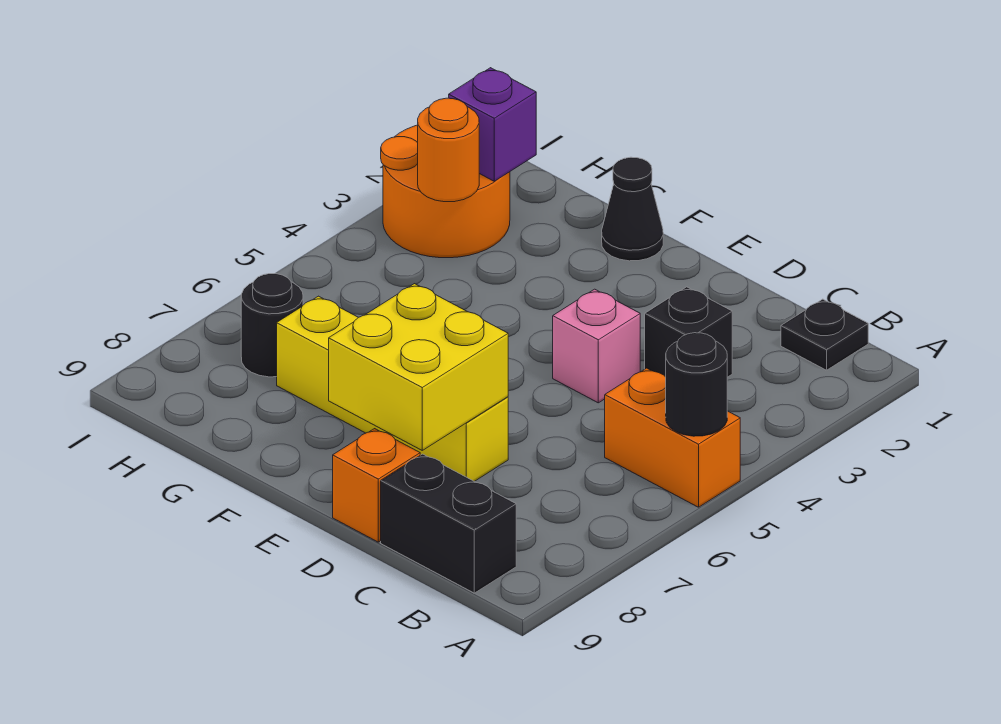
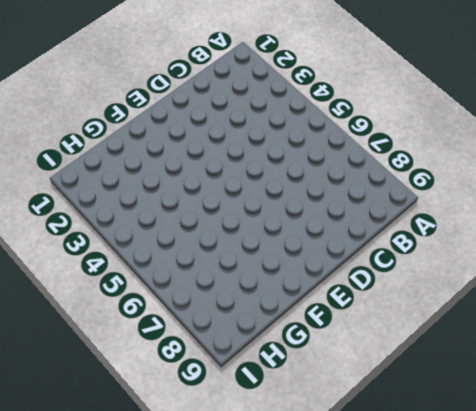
none -> orange brick A5:B5 level 1
none -> black plate B1 level 1
none -> black brick B9:C9 level 1

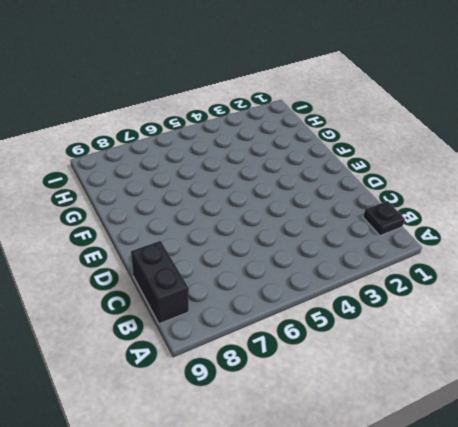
none -> orange brick A5:B5 level 1
none -> black brick C3 level 1
none -> pink brick D4 level 1

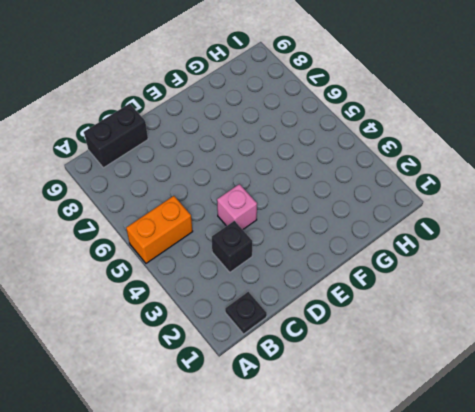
none -> yellow brick D7:G7 level 1
none -> orange brick D9 level 1
none -> black cone F1 level 1

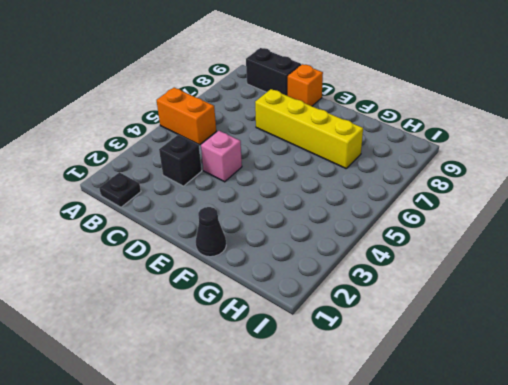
none -> orange round brick H2:I3 level 1
none -> black round brick H7 level 1
none -> black round brick A5 level 2

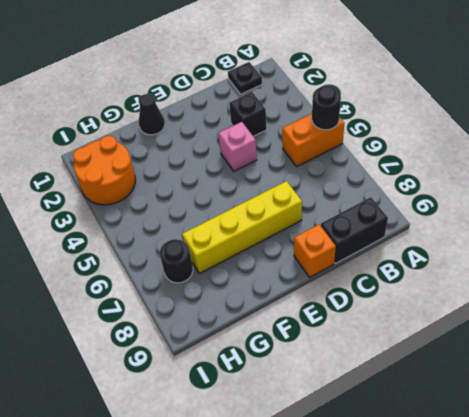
none -> yellow brick D7:E8 level 2
none -> purple brick H2 level 2
none -> orange round brick H3 level 2

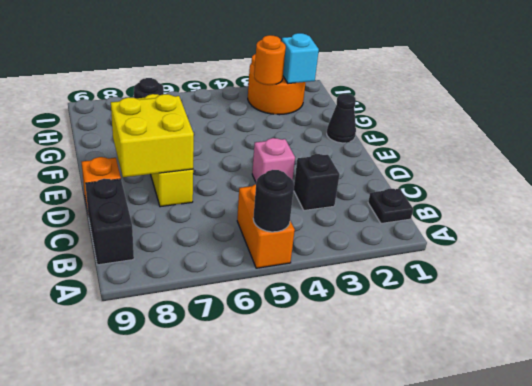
cyan brick H2 level 2 -> purple brick H2 level 2

